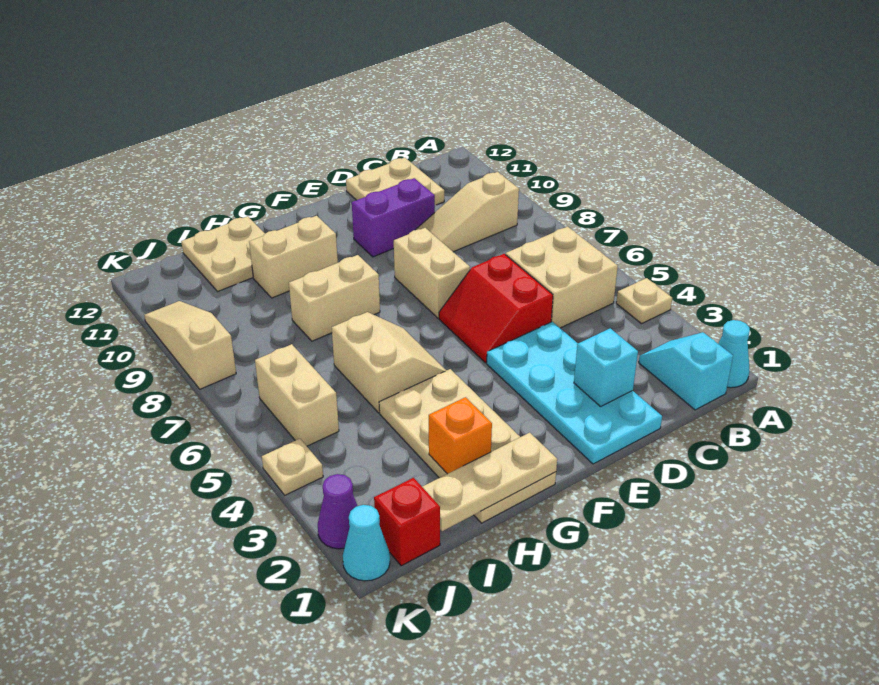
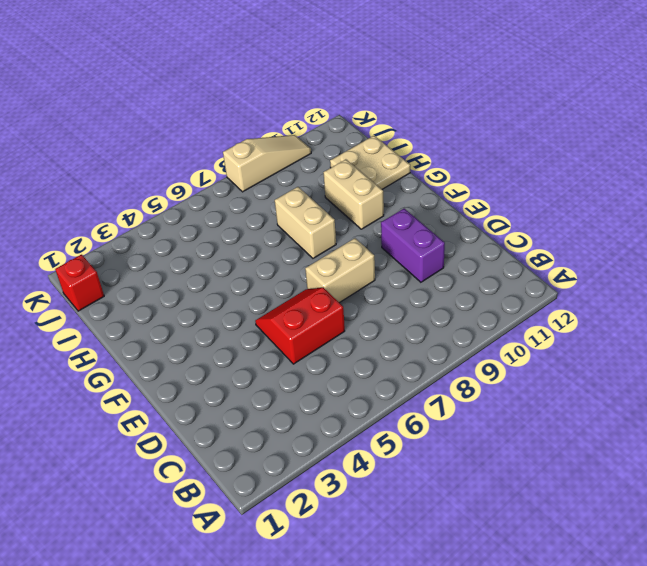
none -> cyan cone A1 level 1
none -> tan plate A4 level 1
none -> cyan slope B1:B2 level 1 top 1

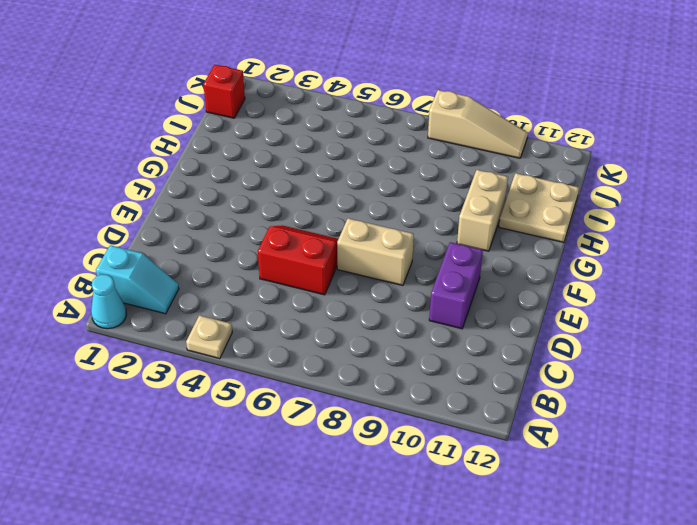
none -> tan brick B5:C6 level 1
none -> tan slope B9:D9 level 1 top B
none -> tan plate C11:D12 level 1

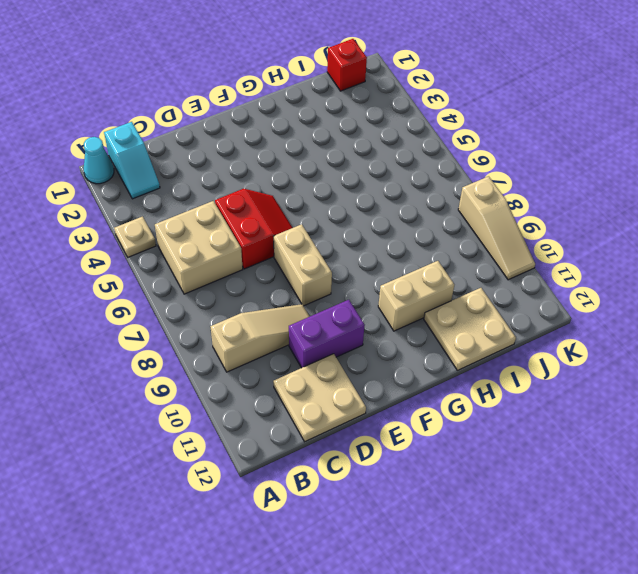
none -> cyan plate D1:E4 level 1
none -> tan plate G1:H4 level 1
none -> tan slope G5:H6 level 1 top H

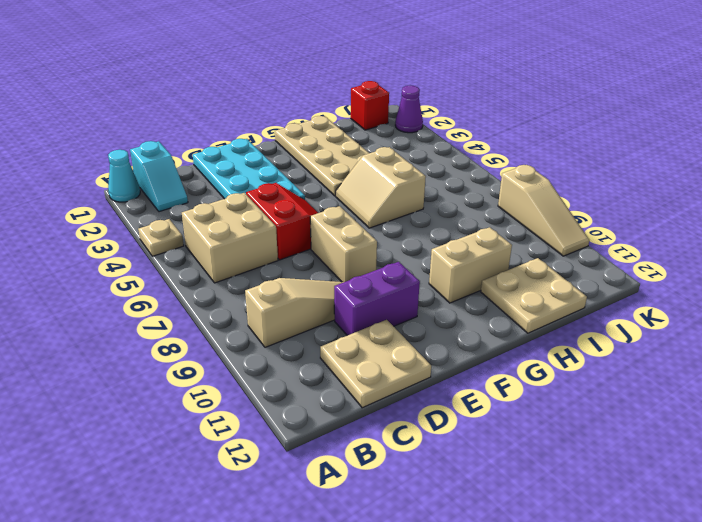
none -> tan brick G8:H8 level 1
none -> tan brick J5:J6 level 1
none -> cyan cone K1 level 1

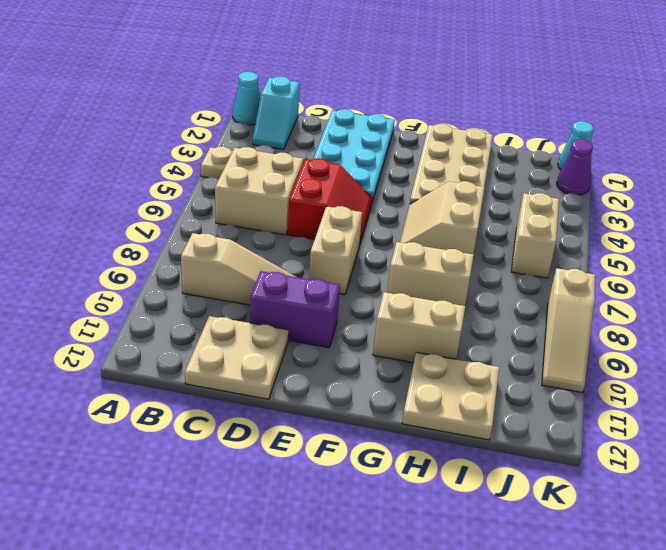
none -> red brick J1 level 1
none -> tan plate K4 level 1
none -> cyan brick D2 level 2

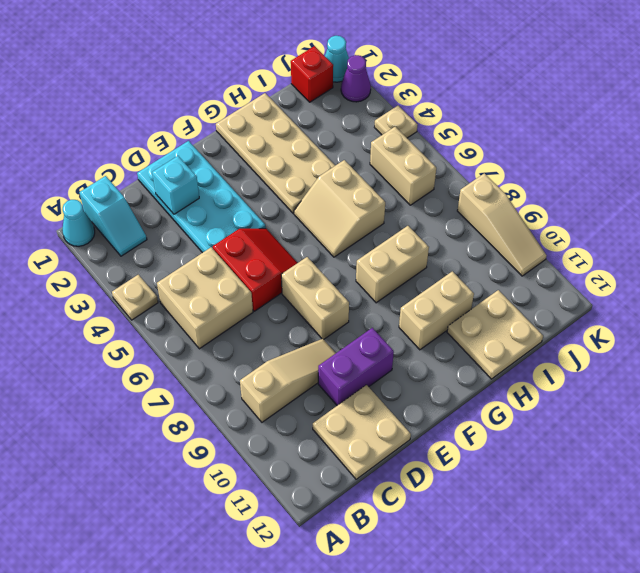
none -> tan plate G1:I1 level 2
none -> orange brick H2 level 2

